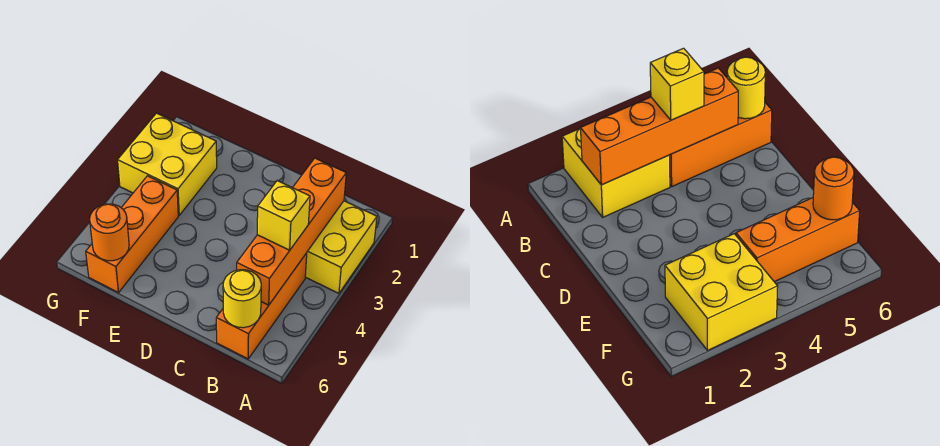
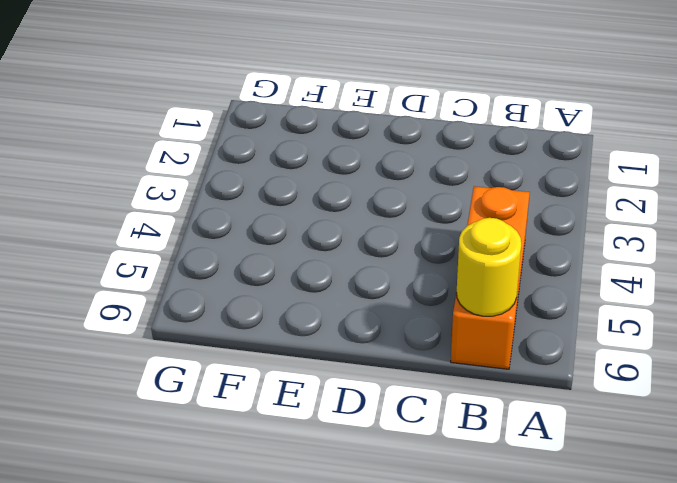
none -> yellow brick A2:B3 level 1
none -> yellow brick F2:G3 level 1

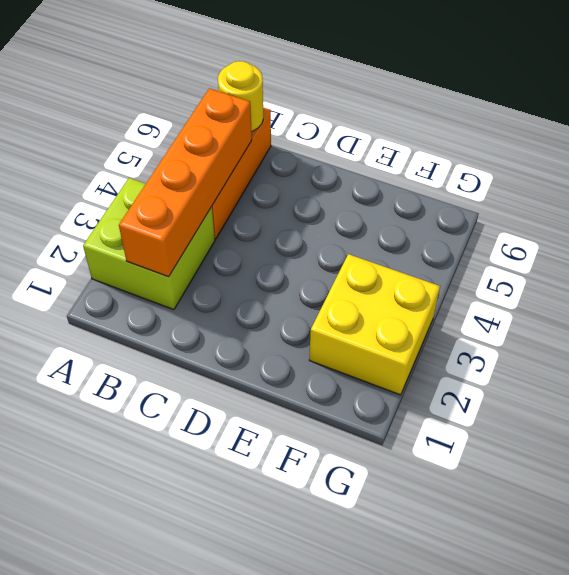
lime brick A2:B3 level 1 -> yellow brick A2:B3 level 1
none -> orange brick F4:F6 level 1
none -> orange round brick F6 level 2

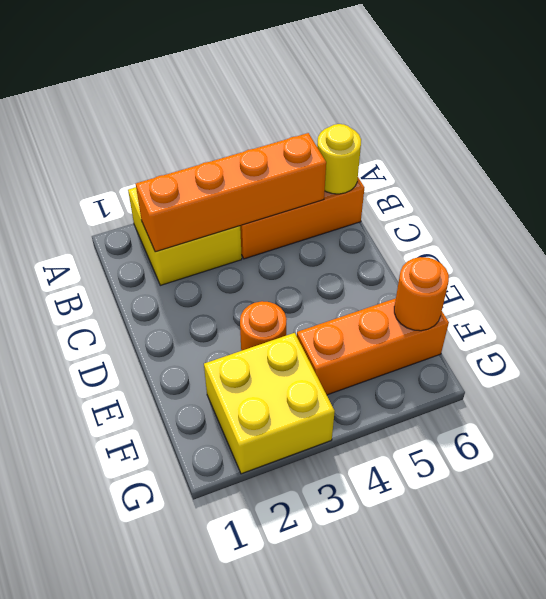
orange round brick E3 level 1 -> none
none -> yellow brick B4 level 3

